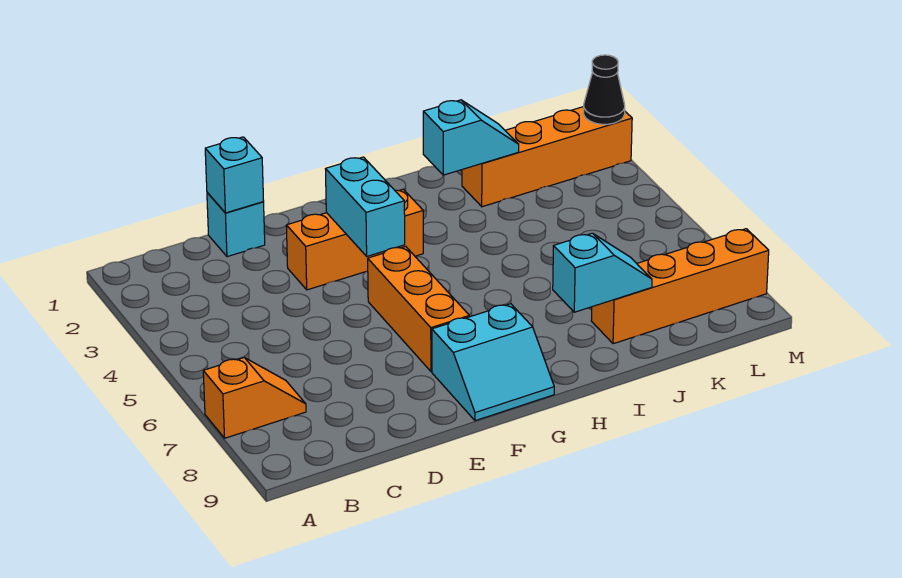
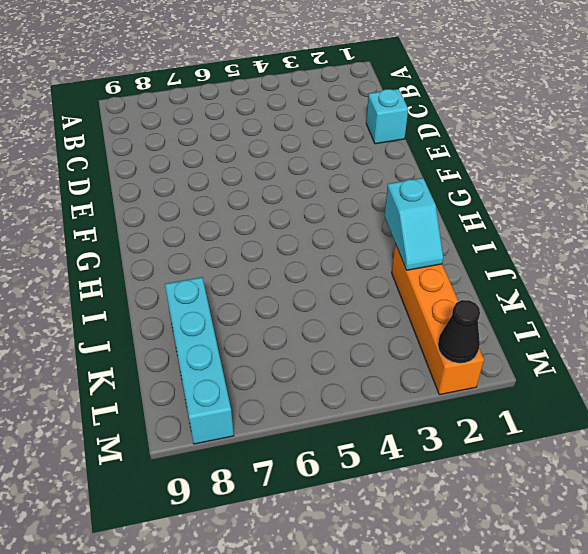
cyan brick J8:M8 level 1 -> orange brick J8:M8 level 1
none -> orange slope A7:B7 level 1 top A
none -> orange brick E3:G3 level 1
none -> orange brick F5:F7 level 1

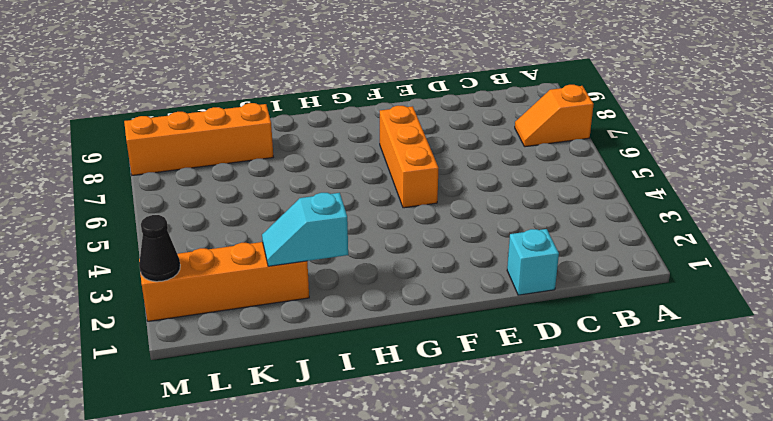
none -> orange brick E3:G3 level 1
none -> cyan slope F8:G9 level 1 top 8
none -> cyan brick D1 level 2

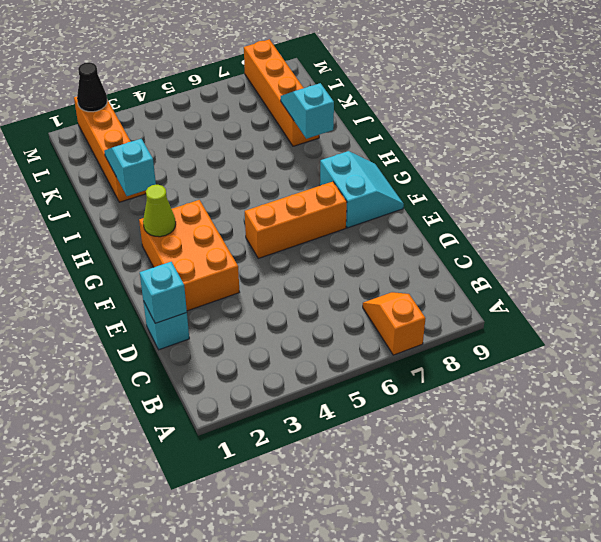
orange brick E2:G3 level 1 -> orange brick E3:G3 level 1
lime cone G2 level 2 -> none
none -> cyan brick F3:F4 level 2

